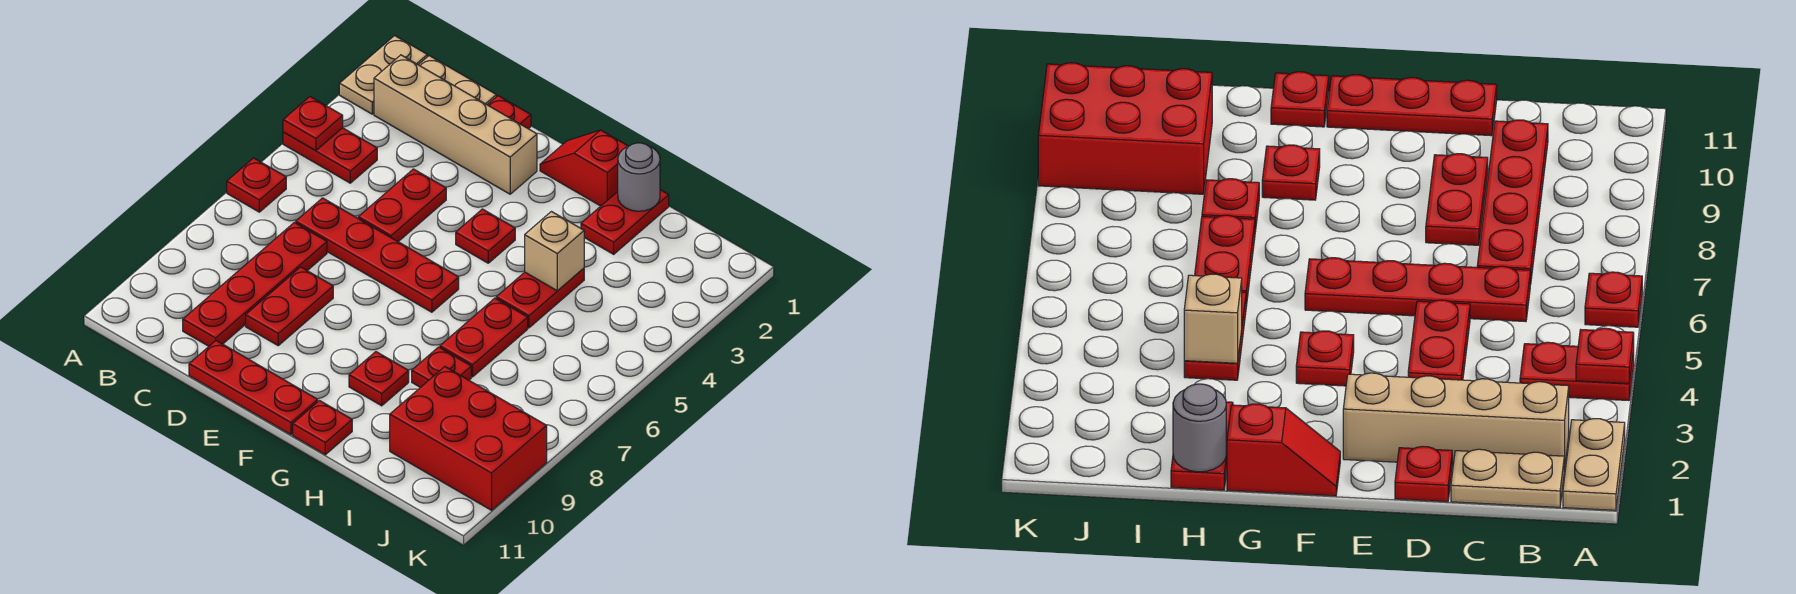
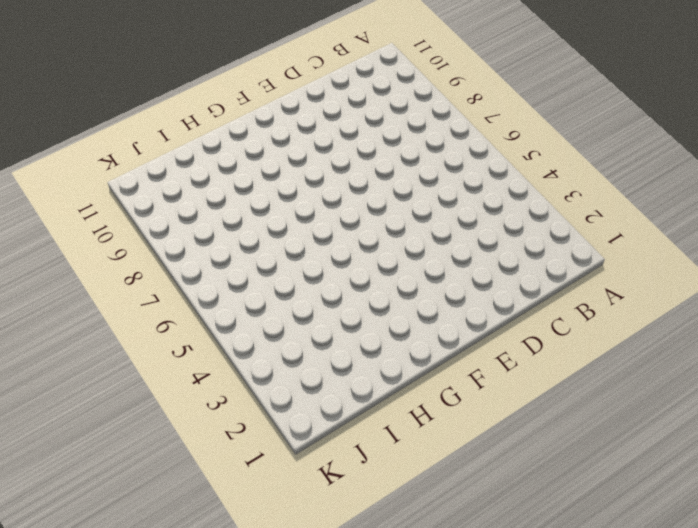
none -> tan plate A1:A2 level 1
none -> red plate A4:B4 level 1
none -> red plate A6 level 1

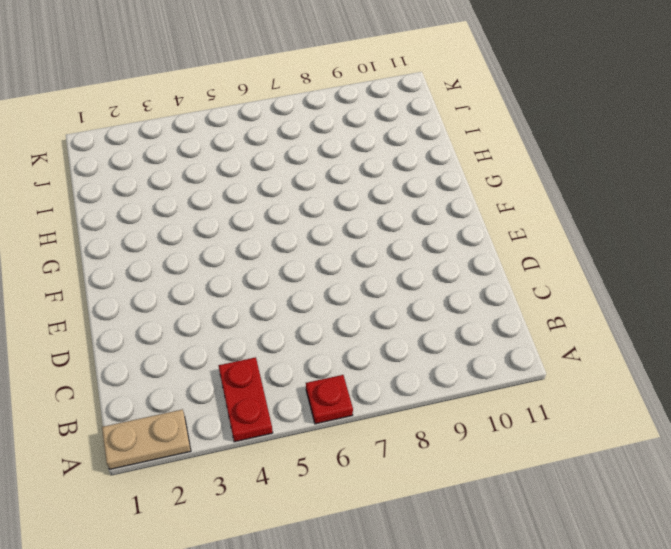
none -> tan plate B1:C1 level 1
none -> tan brick B2:E2 level 1
none -> red plate C6:F6 level 1

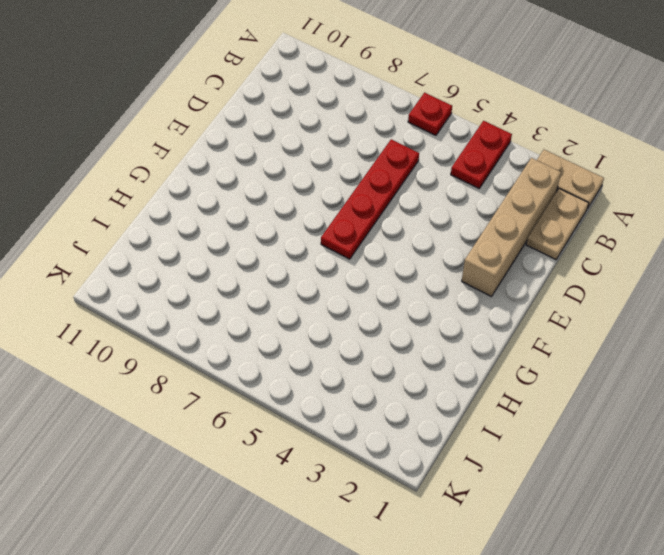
none -> red plate C7:C10 level 1
none -> red plate D1 level 1
none -> red plate D4:D5 level 1

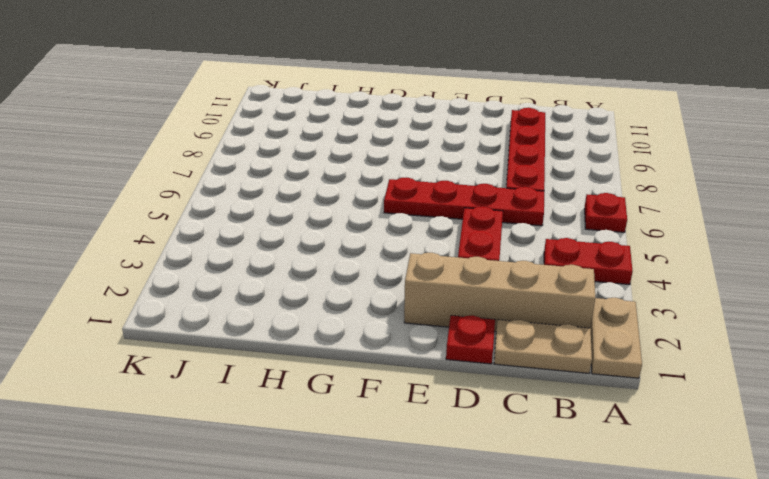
none -> red plate D8:D9 level 1
none -> red plate D11:F11 level 1
none -> red slope F1:G1 level 1 top G

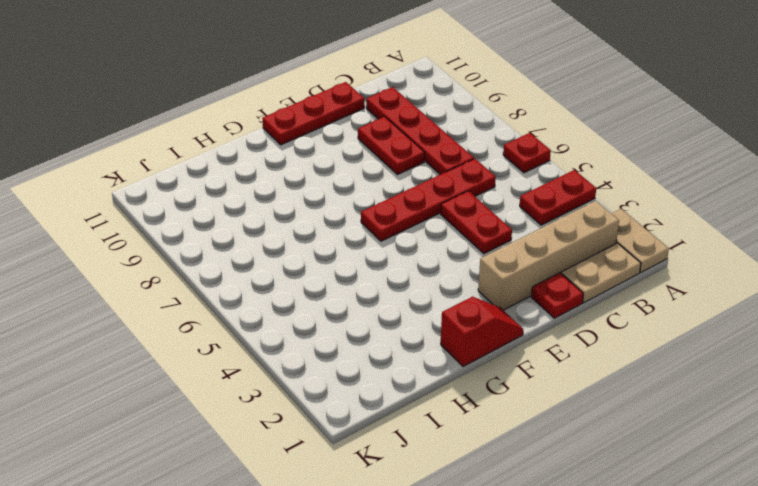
none -> red plate F4 level 1
none -> red plate G9 level 1
none -> red plate G11 level 1

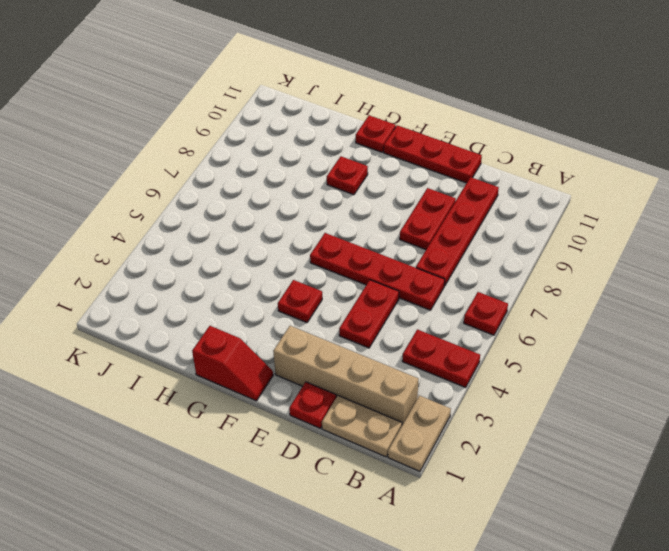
none -> red plate H1:H2 level 1
none -> red plate H4:H5 level 1
none -> red plate H6:H7 level 1

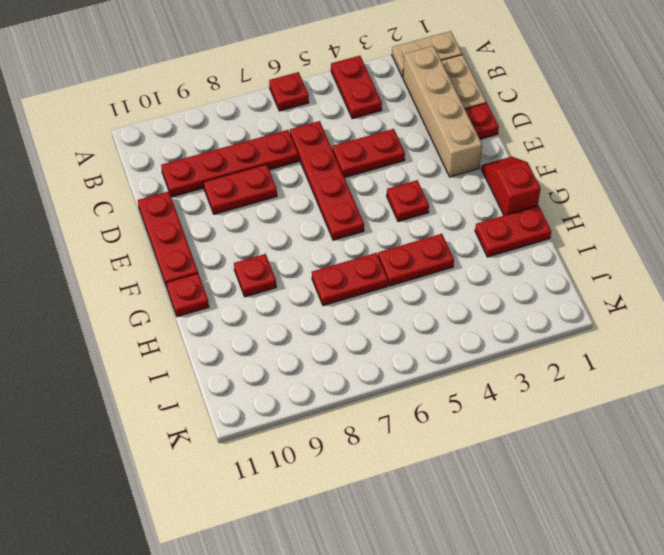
none -> red plate H8 level 1
none -> red brick I9:K10 level 1
none -> red plate A4 level 2

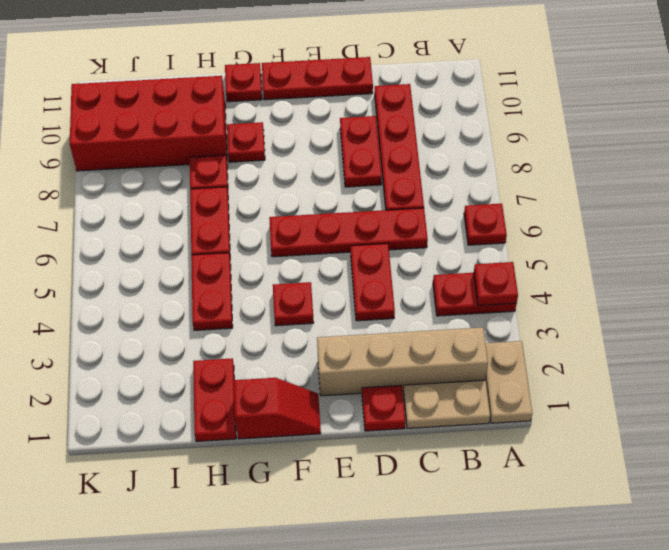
red brick H9:K10 level 1 -> red brick I9:K10 level 1
none -> grey round brick H1 level 2
none -> tan brick H4 level 2

